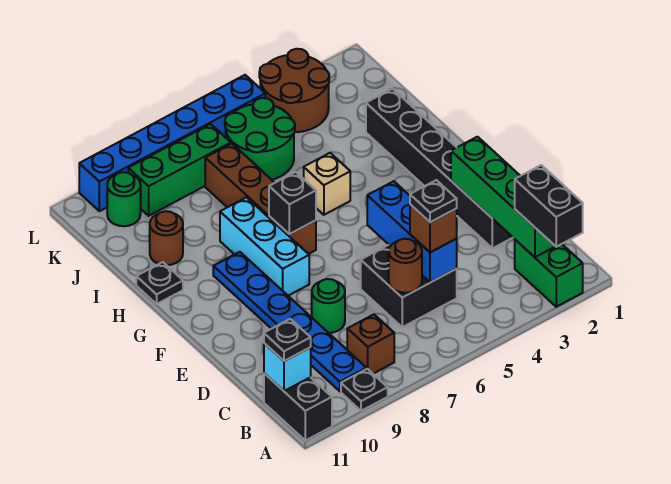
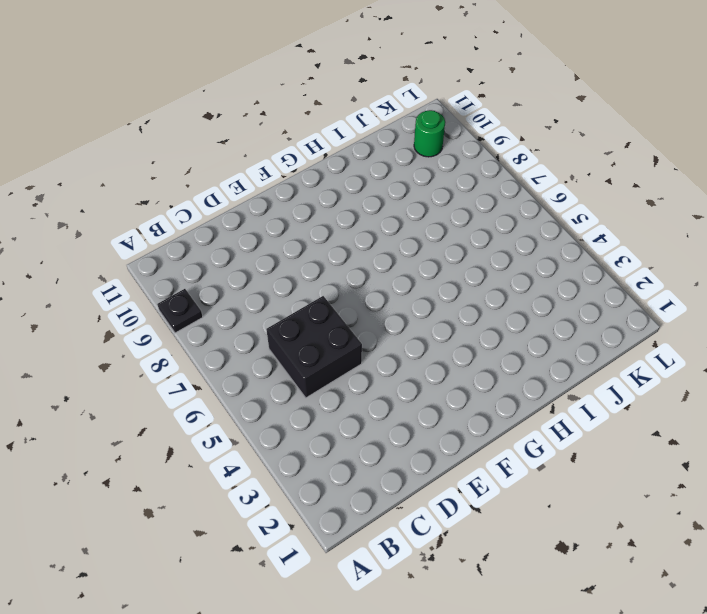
none -> green brick A2:B2 level 1
none -> black brick A11:B11 level 1
none -> brown brick B8 level 1

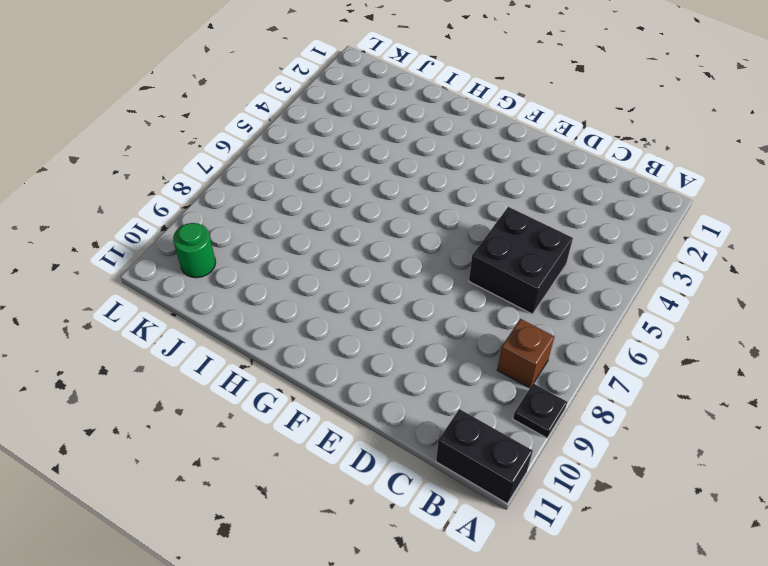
none -> green brick A2:B2 level 1
none -> blue plate B9:G9 level 1
none -> black brick D2:I2 level 1

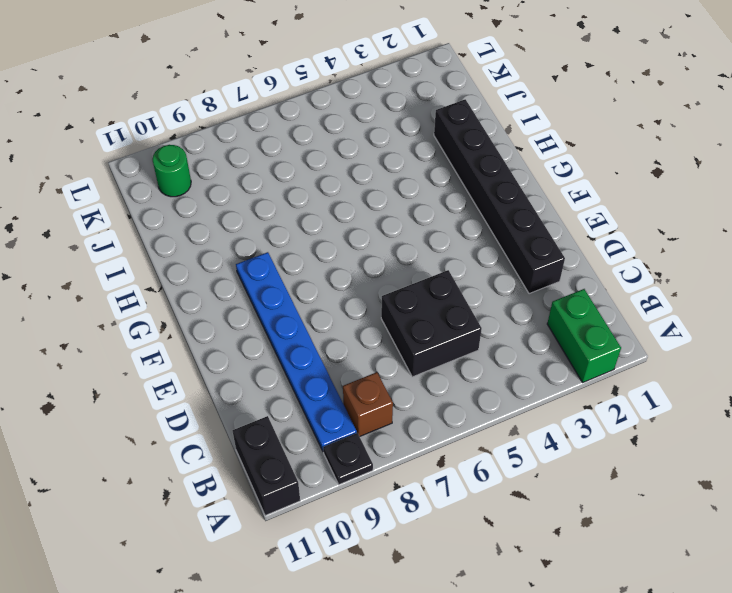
none -> green round brick D8 level 1
none -> cyan brick F8:H8 level 1
none -> brown brick G7:J7 level 1

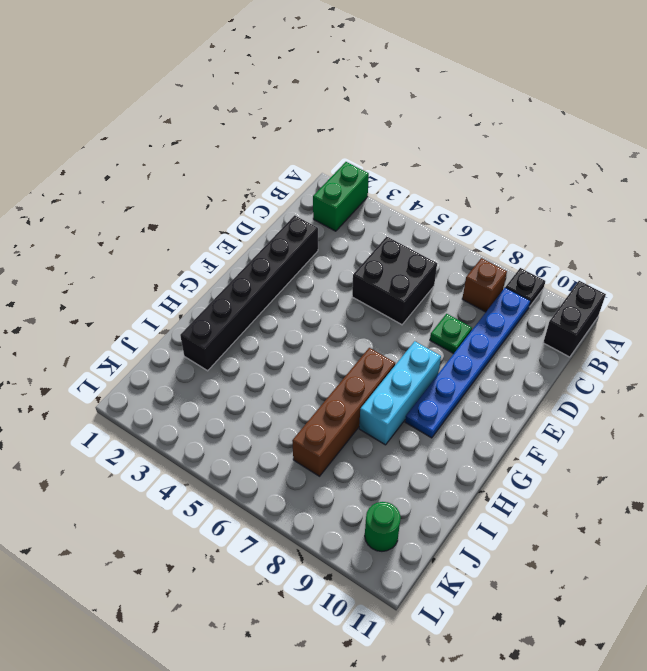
green plate D8 level 1 -> green round brick D8 level 1
none -> tan brick H5 level 1
none -> black plate H11 level 1
none -> brown round brick I10 level 1

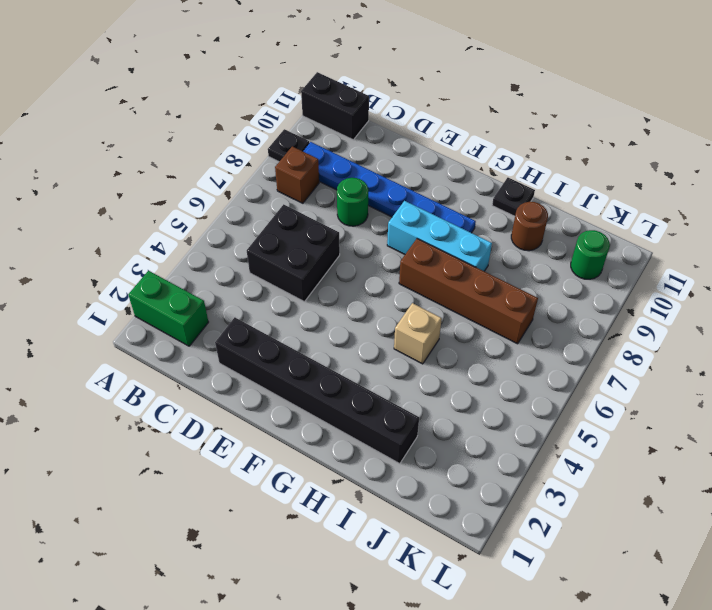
none -> green round brick J5:K6 level 1
none -> brown round brick K3:L4 level 1
none -> green brick K7:K9 level 1

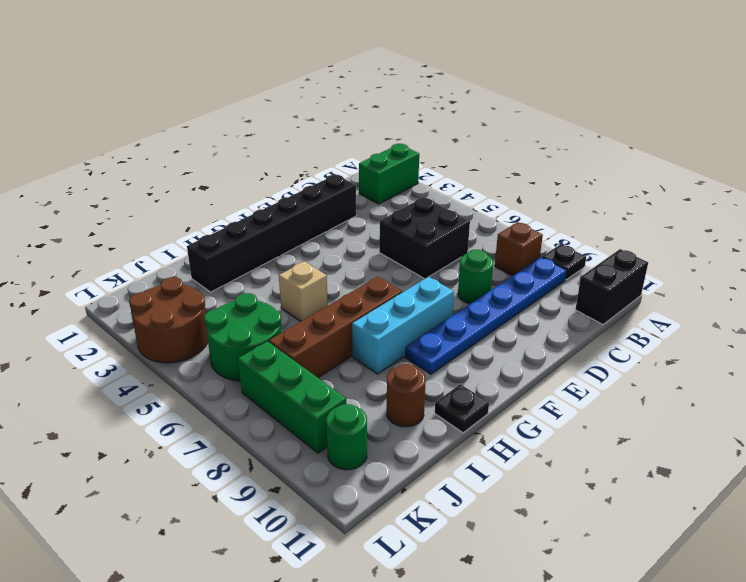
none -> blue brick L5:L10 level 1
none -> green brick B2:E2 level 2
none -> cyan brick B11 level 2

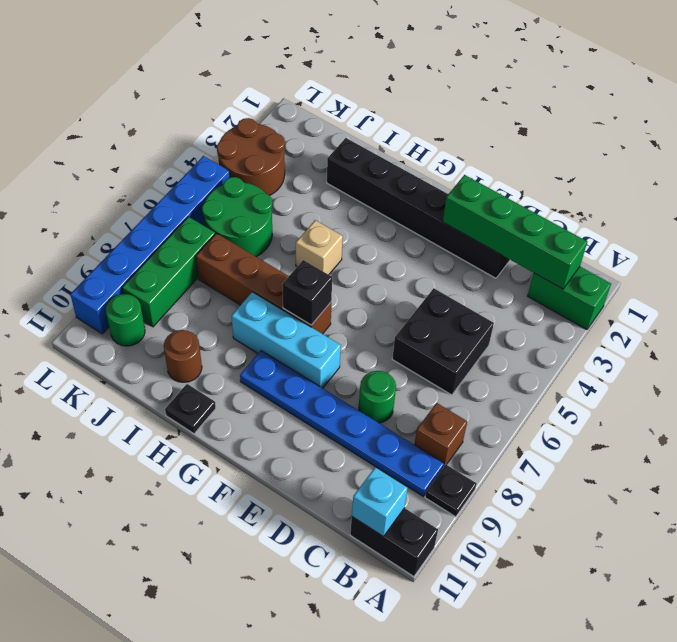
none -> blue brick C5:E5 level 2
none -> brown round brick C6 level 2
none -> black brick A2:B2 level 3

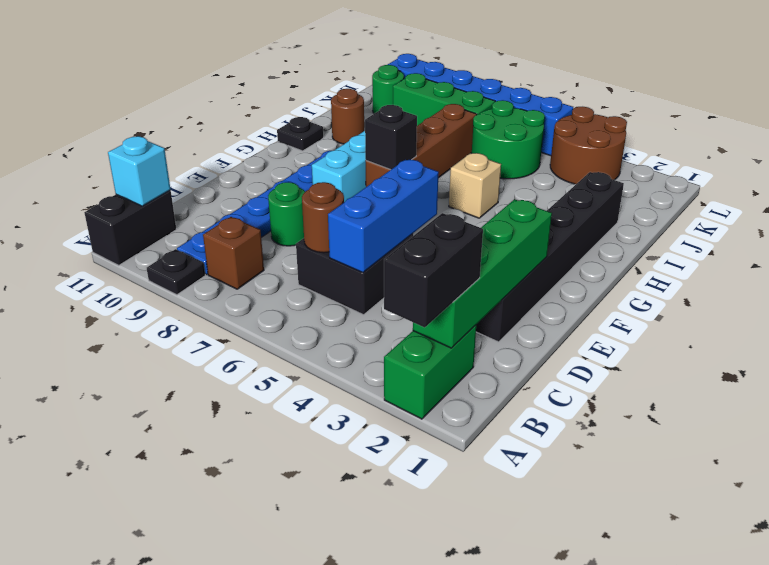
none -> black plate B11 level 3
none -> brown brick C5 level 3
none -> black plate C5 level 4

